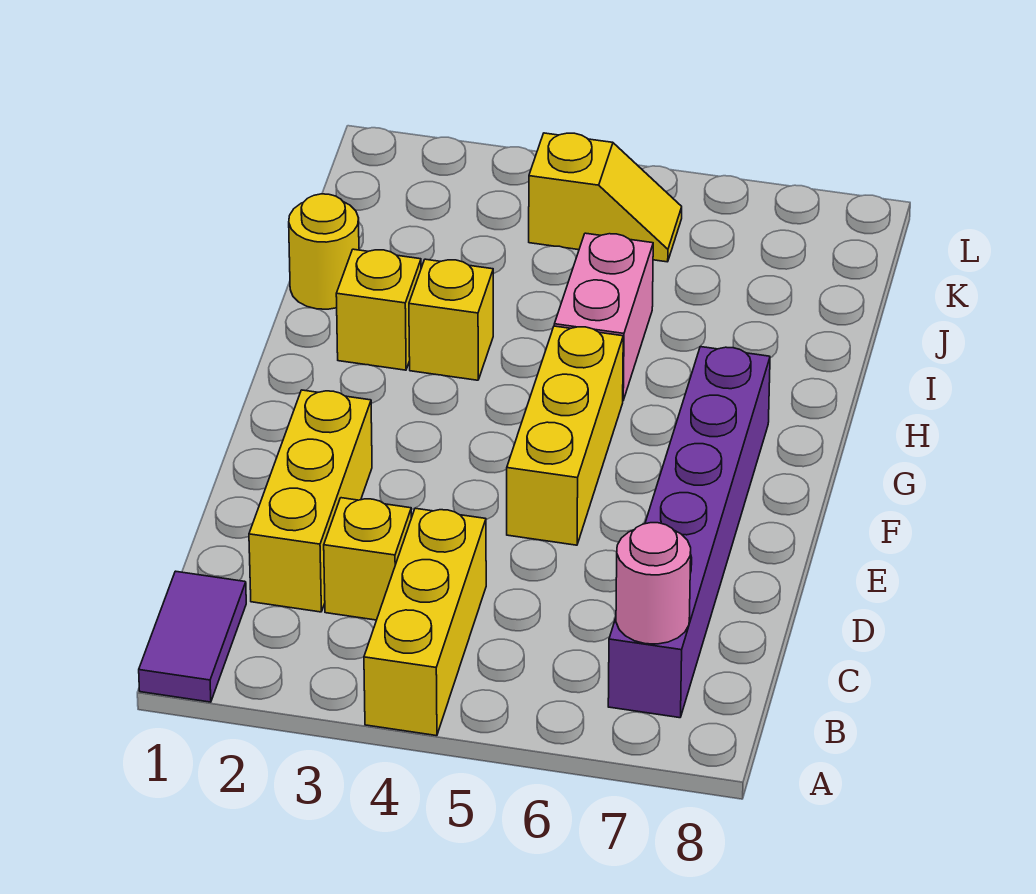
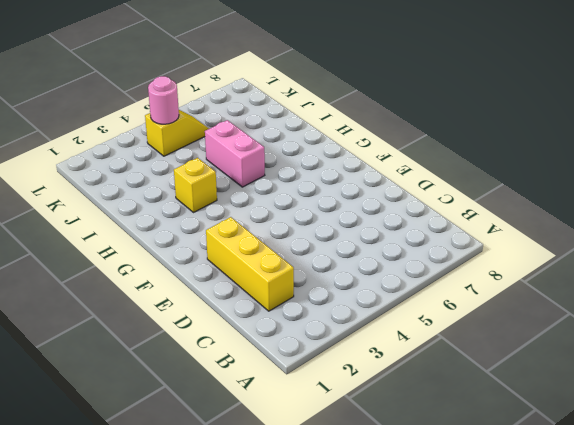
pink round brick K4 level 2 -> pink round brick B7 level 2
none -> purple tile A1:B1 level 1
none -> yellow brick A4:C4 level 1
none -> purple brick B7:G7 level 1

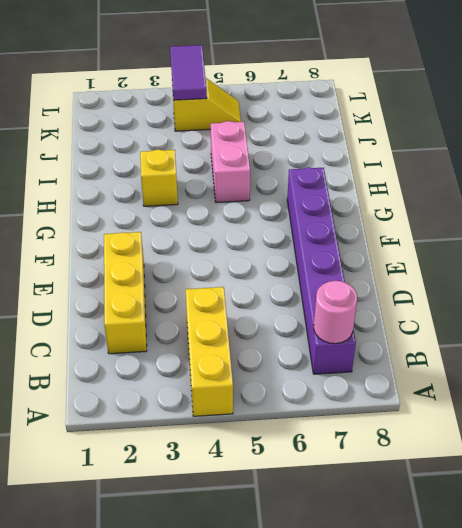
purple tile K4:L4 level 2 -> purple tile A1:B1 level 1
none -> yellow brick C3 level 1
none -> yellow brick E5:G5 level 1
none -> yellow brick H2 level 1

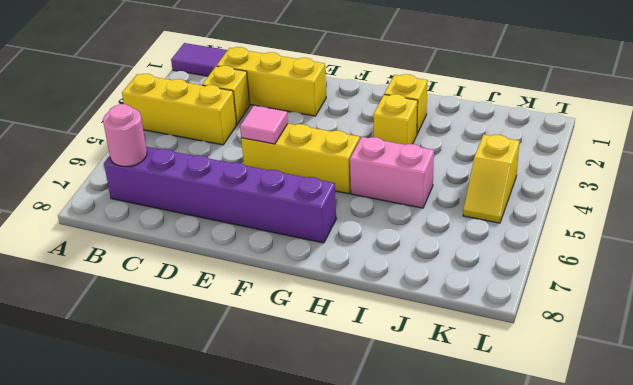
pink tile E5 level 2 -> none
none -> yellow round brick I1 level 1

